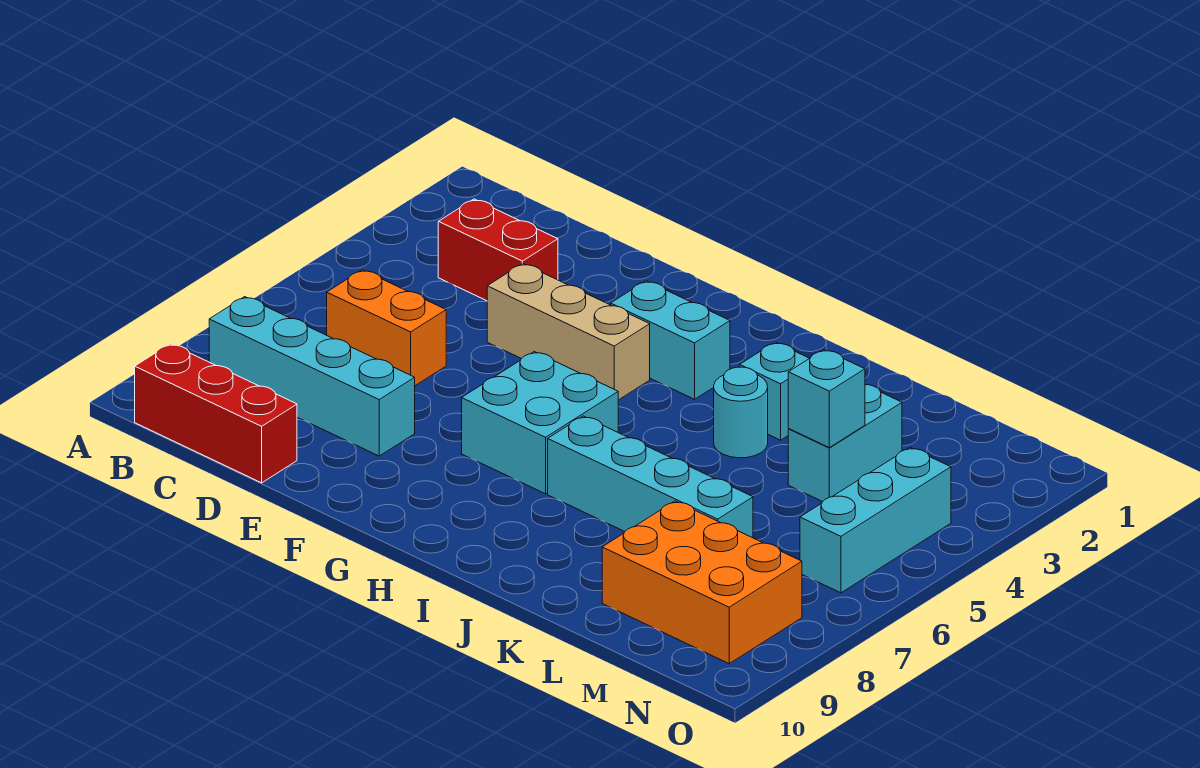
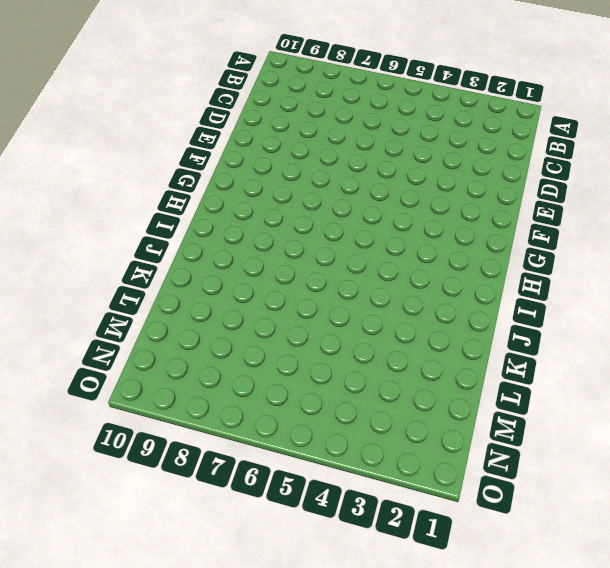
none -> cyan brick B8:E8 level 1
none -> red brick B10:D10 level 1
none -> red brick C3:D3 level 1

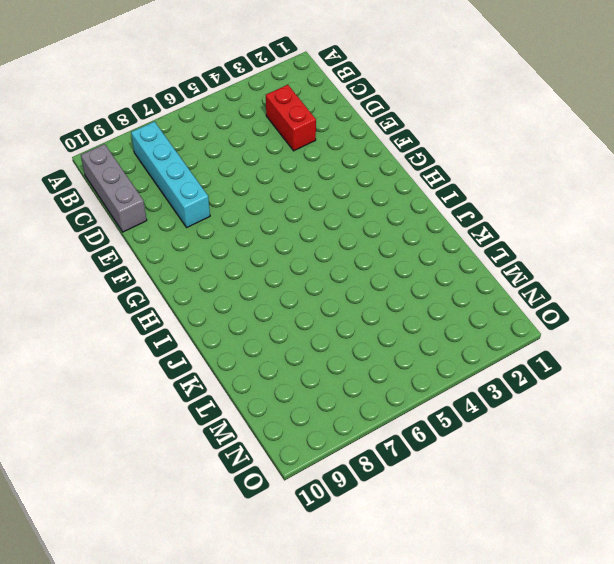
grey brick B10:D10 level 1 -> red brick B10:D10 level 1
none -> orange brick C6:D6 level 1
none -> tan brick E4:G4 level 1
none -> cyan brick G3:H3 level 1

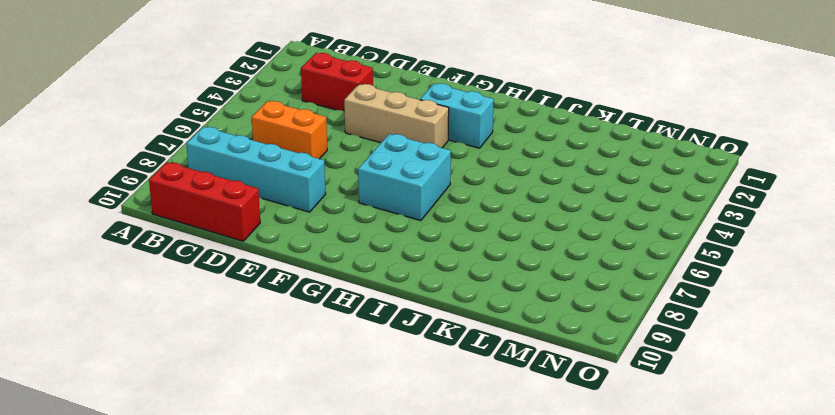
none -> cyan brick I7:L7 level 1
none -> cyan brick J3 level 1
none -> cyan round brick J4 level 1

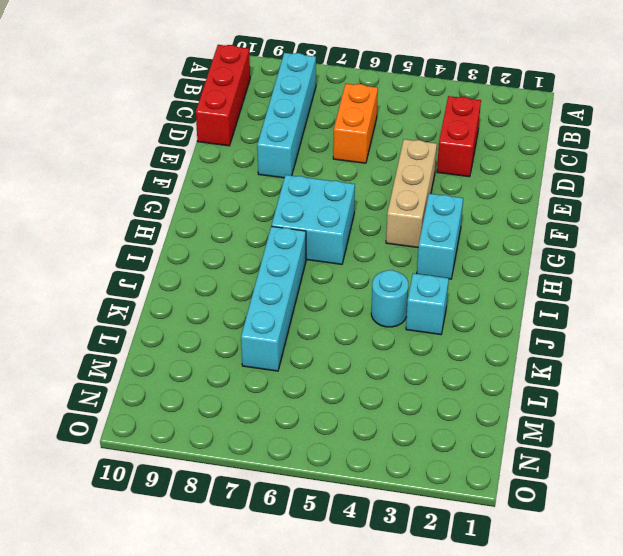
none -> cyan brick L3:L4 level 1
none -> orange brick L8:N9 level 1
none -> cyan brick N4:N6 level 1

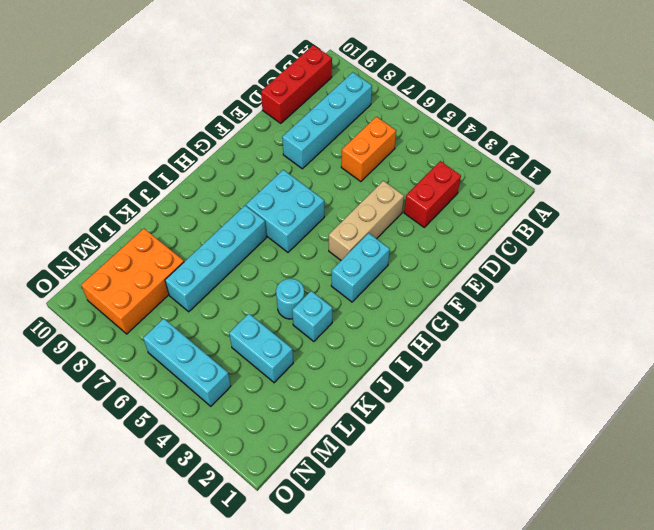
none -> cyan brick L4 level 2

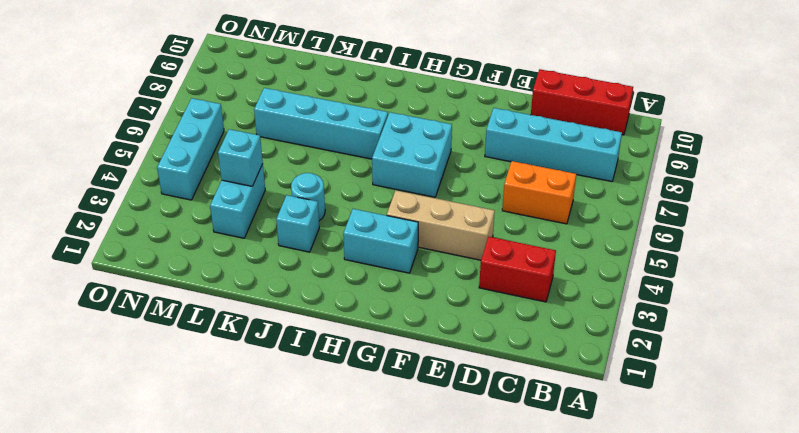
none -> orange brick L8:N9 level 1

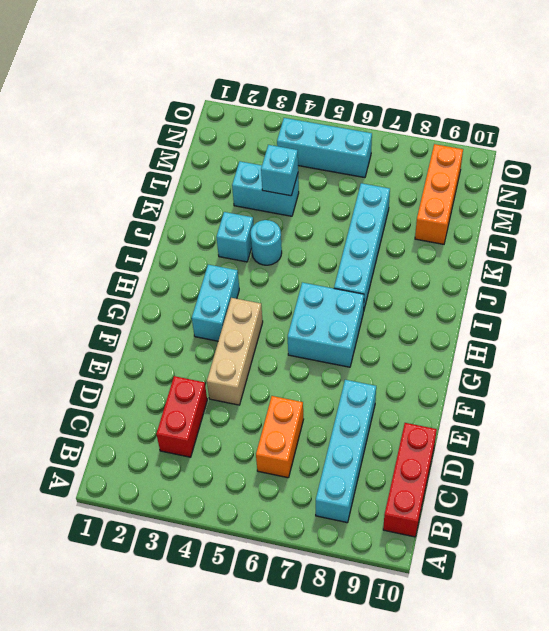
orange brick L9:N9 level 1 -> orange brick L8:N9 level 1

